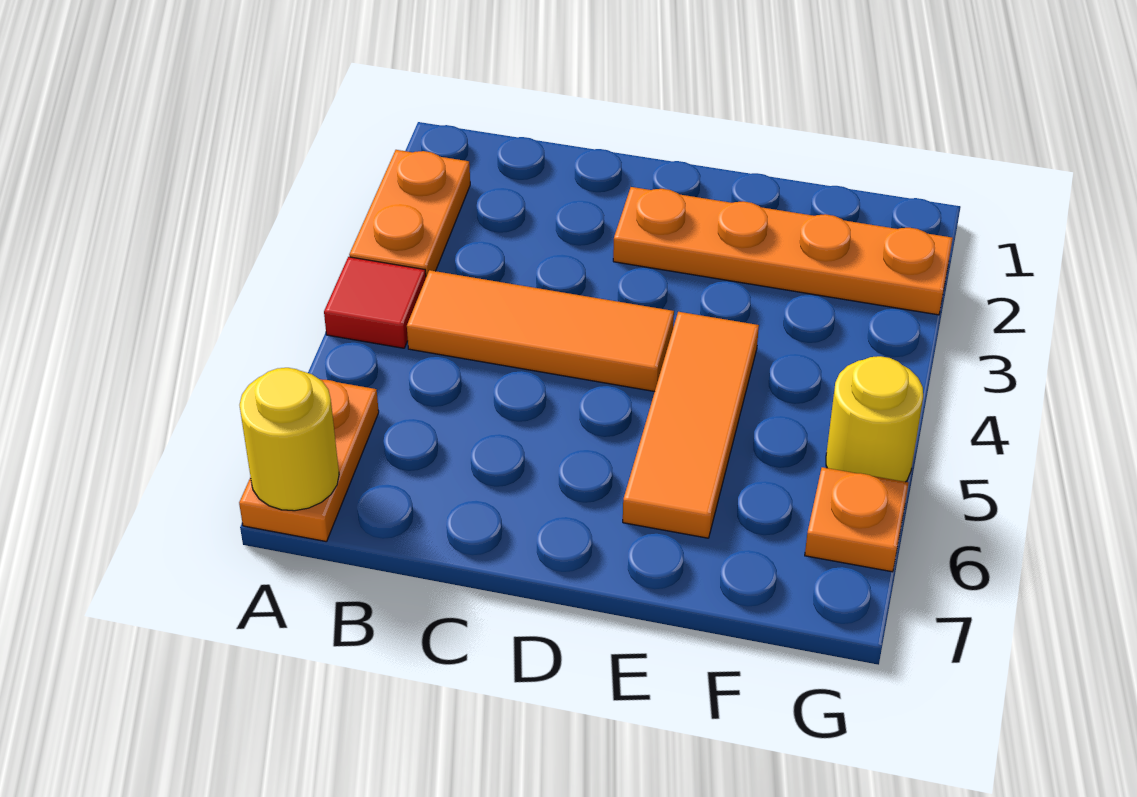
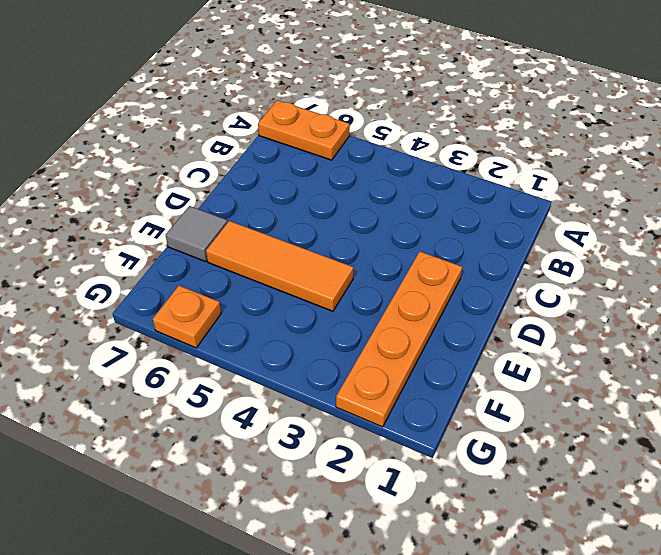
grey tile E7 level 1 -> none
none -> orange plate A2:A3 level 1
none -> red tile A4 level 1

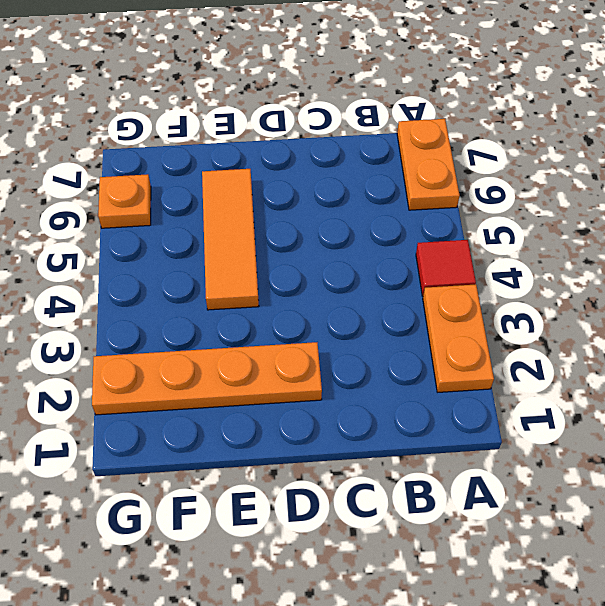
none -> orange tile B4:D4 level 1
none -> yellow round brick G5 level 1

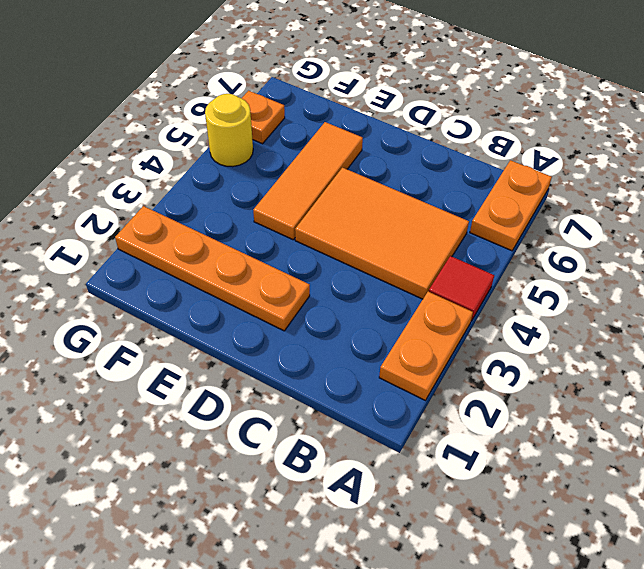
orange tile B4:D5 level 1 -> orange tile B4:D4 level 1
none -> yellow round brick A7 level 2

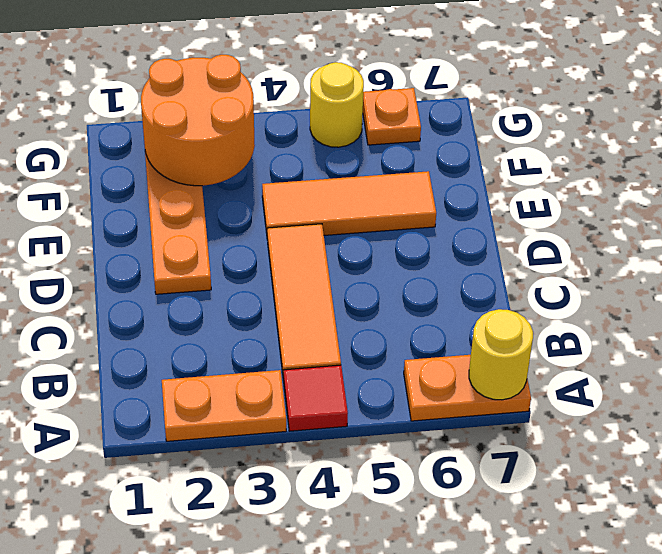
orange round brick F2:G3 level 2 -> none

